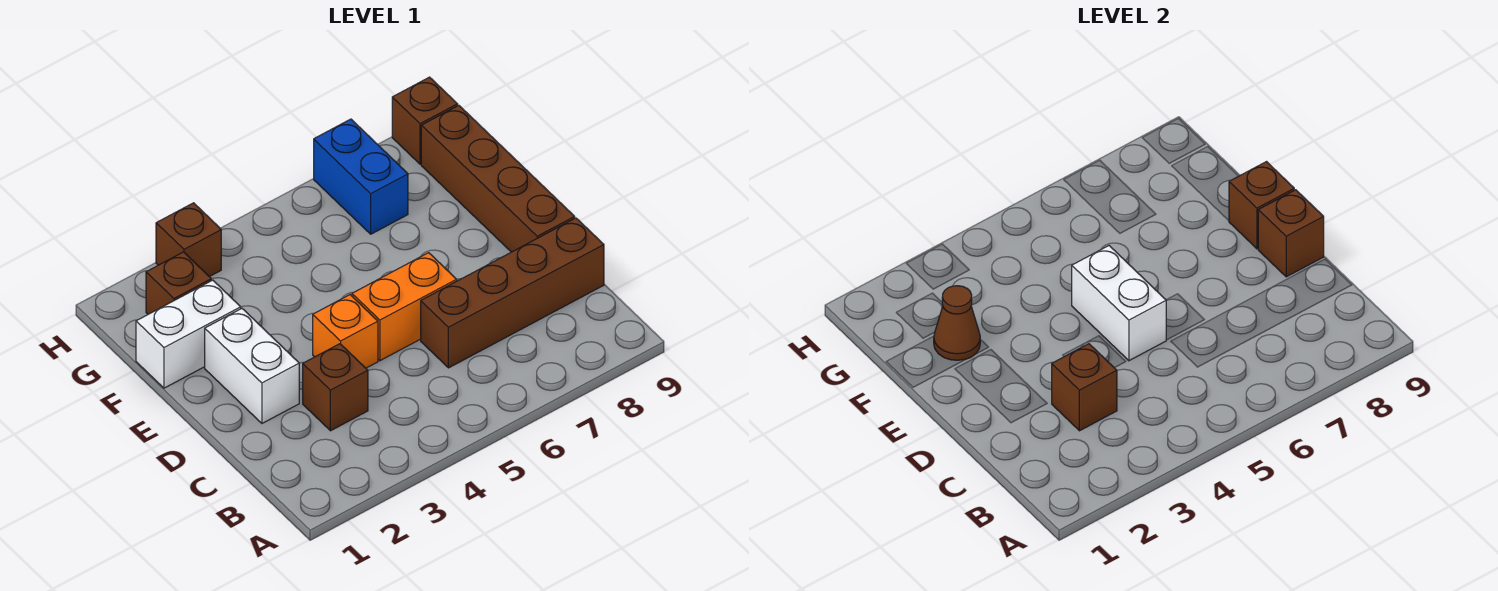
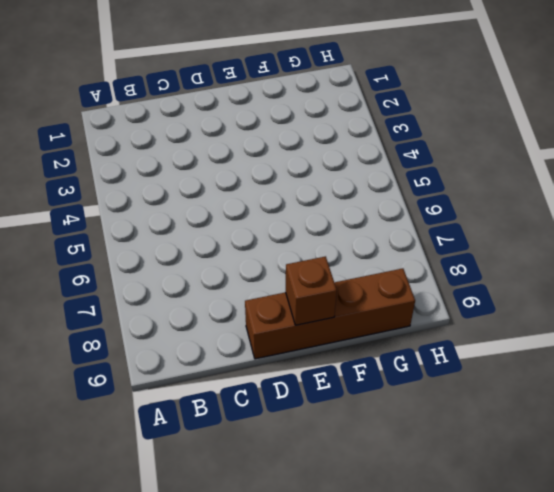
none -> brown brick C3 level 1
none -> brown brick C6:C9 level 1
none -> white brick D2:E2 level 1

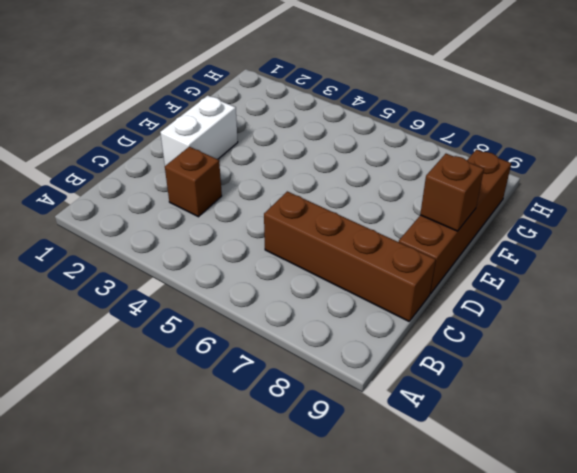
none -> orange brick D4 level 1
none -> orange brick D5:D6 level 1
none -> white brick F1:F2 level 1

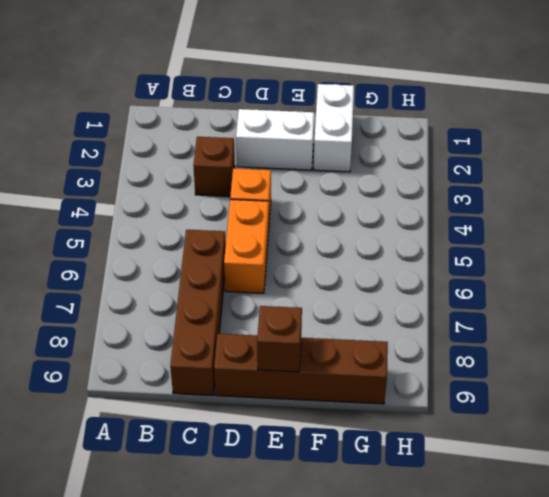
none -> brown brick G2 level 1
none -> blue brick G7:H7 level 1
none -> brown brick H3 level 1

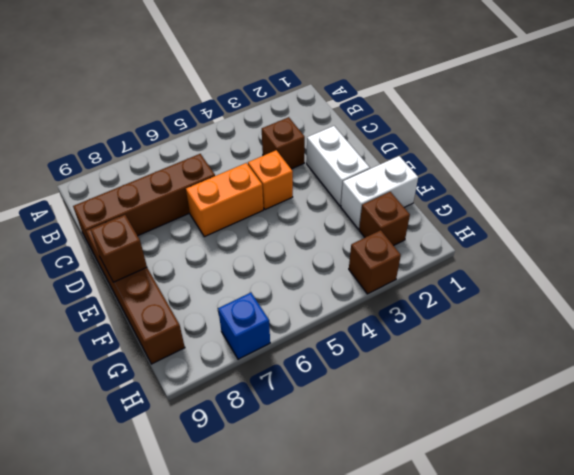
blue brick H7 level 1 -> blue brick G7:H7 level 1
none -> brown brick H9 level 1
none -> brown brick C3 level 2
none -> white brick D5:E5 level 2

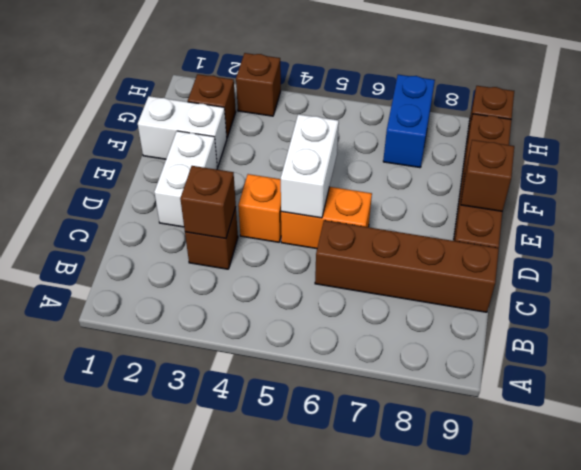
none -> brown brick D9 level 2
none -> brown cone F2 level 2

